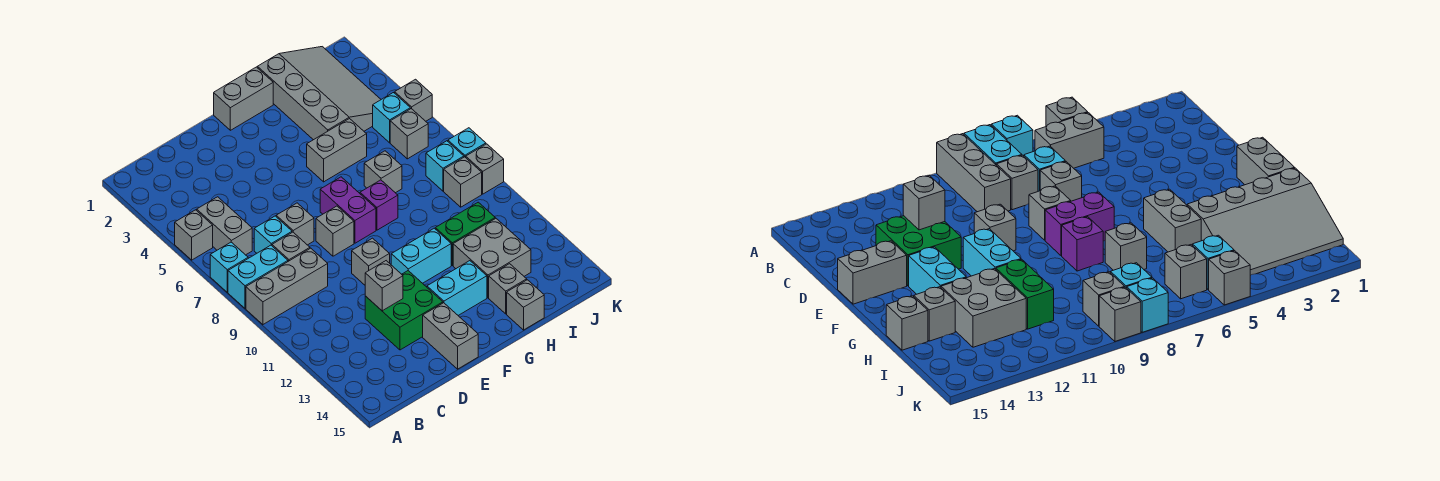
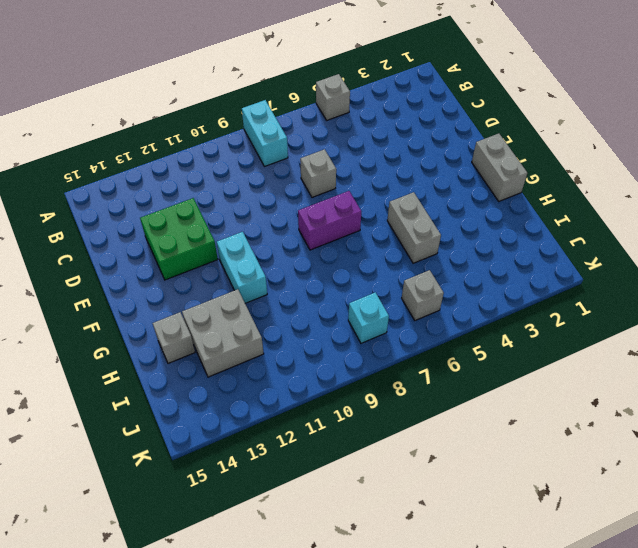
none -> cyan brick A7 level 1
none -> grey brick A9:C9 level 1
none -> grey brick B5:B6 level 1
none -> cyan brick C7 level 1

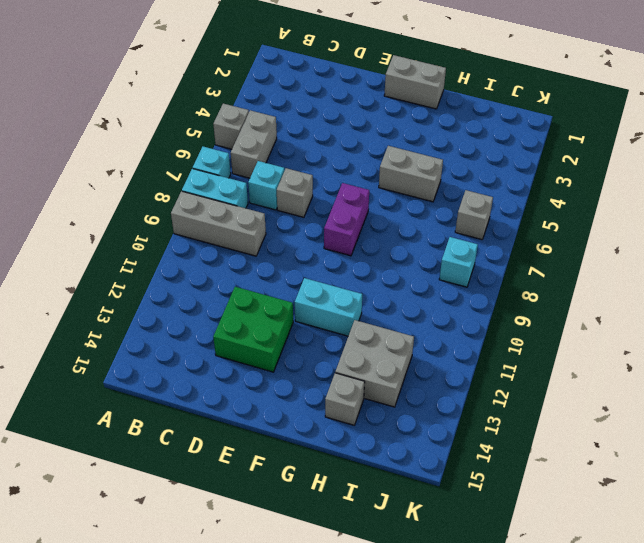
none -> grey brick C8 level 1
none -> grey brick E8 level 1
none -> grey brick E10 level 1
none -> grey brick E14:E15 level 1

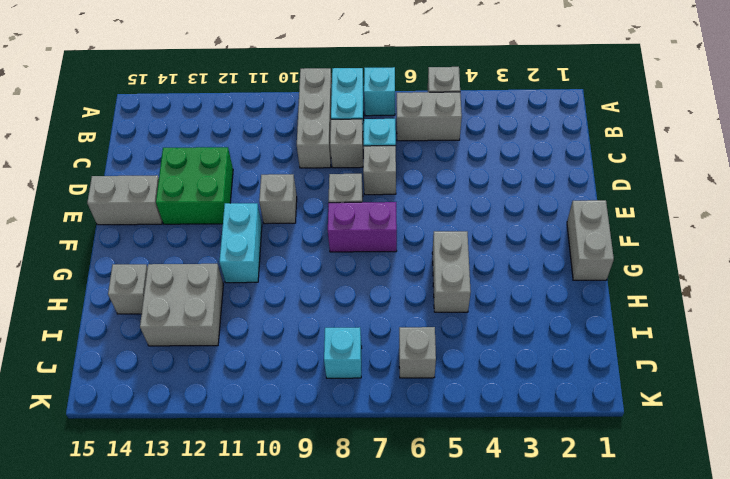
none -> cyan brick F13:G13 level 1
none -> purple brick G8 level 1
none -> grey slope H1:J4 level 1 top H
none -> grey brick H7 level 1

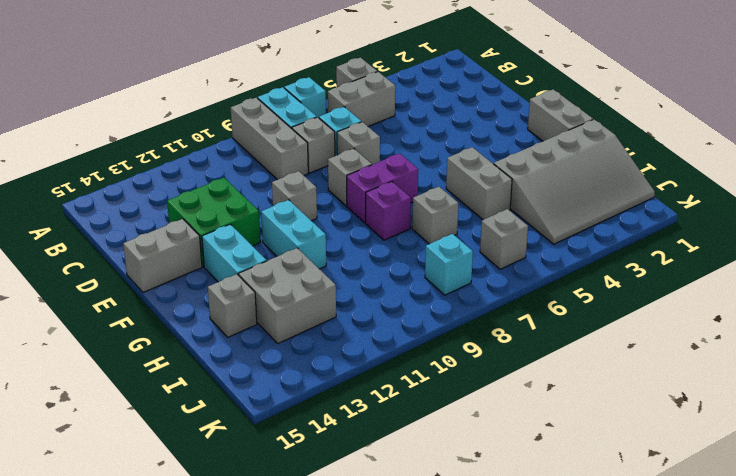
none -> green brick H11:I11 level 1
none -> grey brick H15 level 1
none -> cyan brick J5 level 1
none -> grey brick J9 level 1

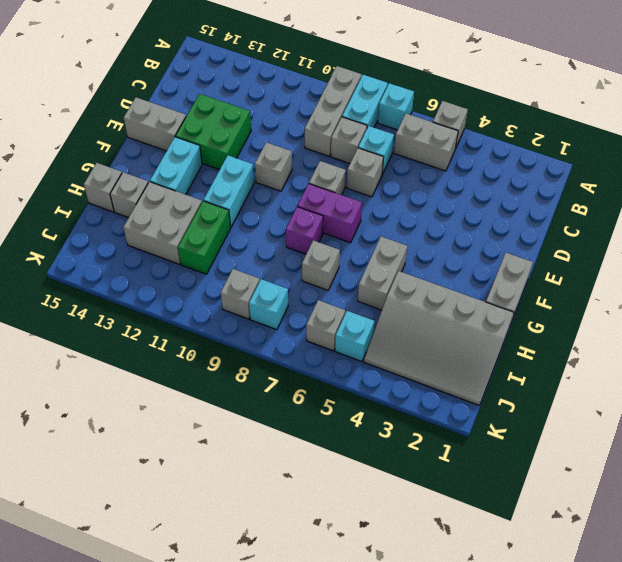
none -> grey brick K5 level 1
none -> cyan brick K8 level 1
none -> grey brick K9 level 1
none -> grey brick D12 level 2

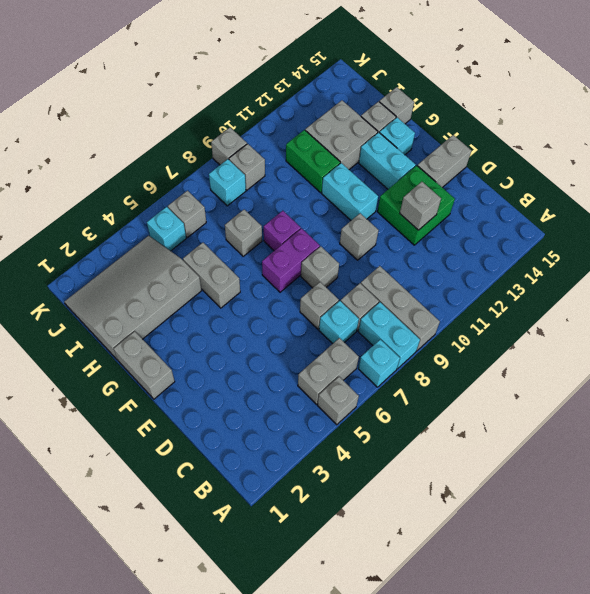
cyan brick G14 level 1 -> cyan brick K8 level 1
none -> grey brick K5 level 1

